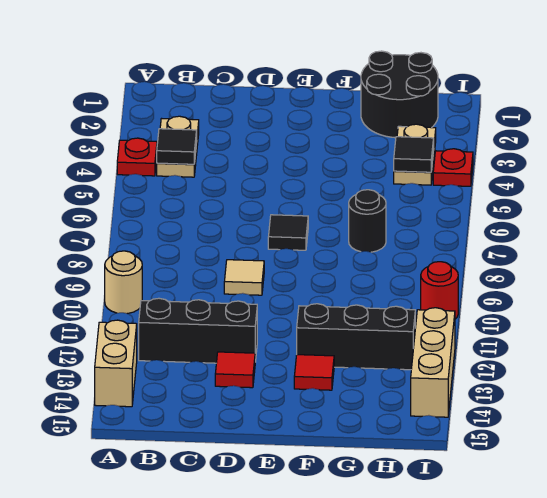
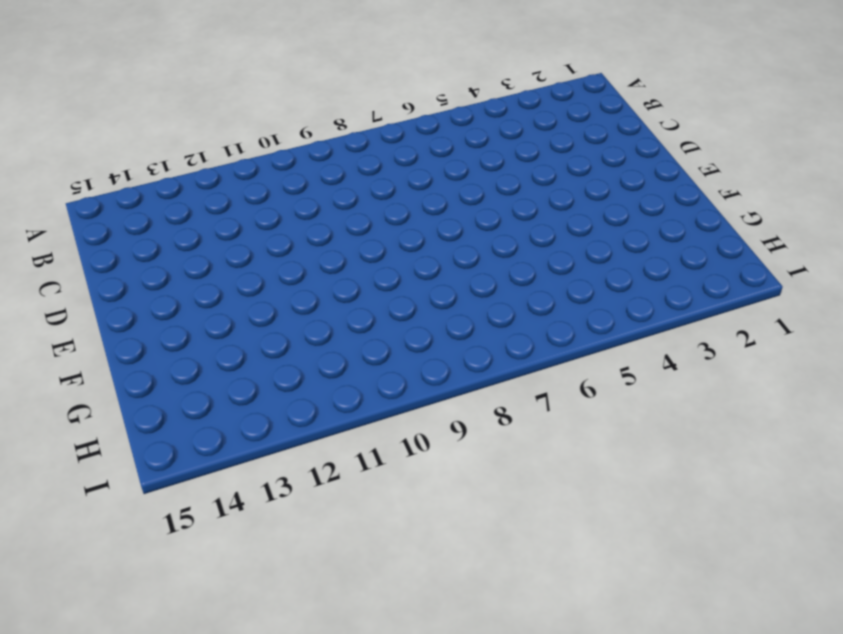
none -> red plate A4 level 1
none -> tan round brick A10 level 1
none -> tan brick A13:A14 level 1

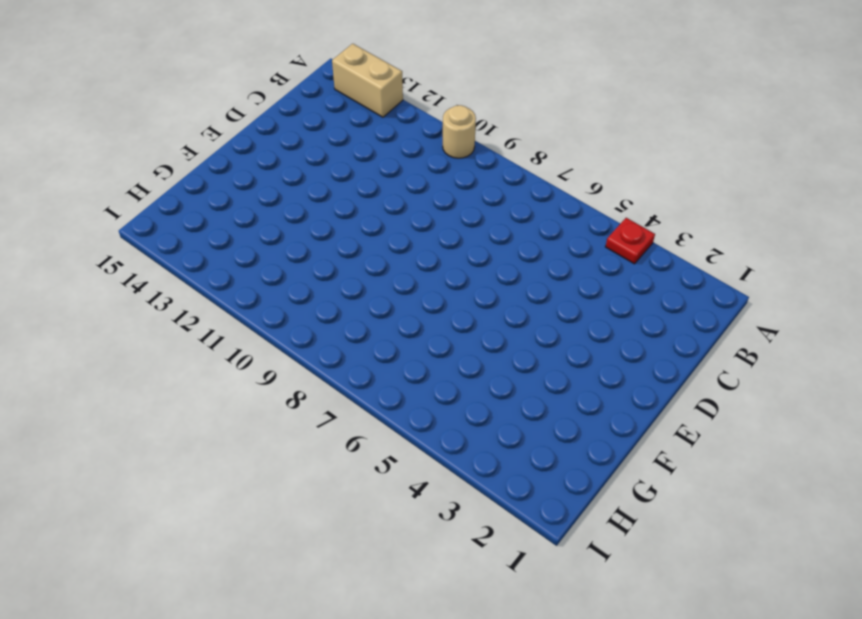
none -> tan plate B3:B4 level 1
none -> black brick B12:D12 level 1
none -> tan tile D9 level 1

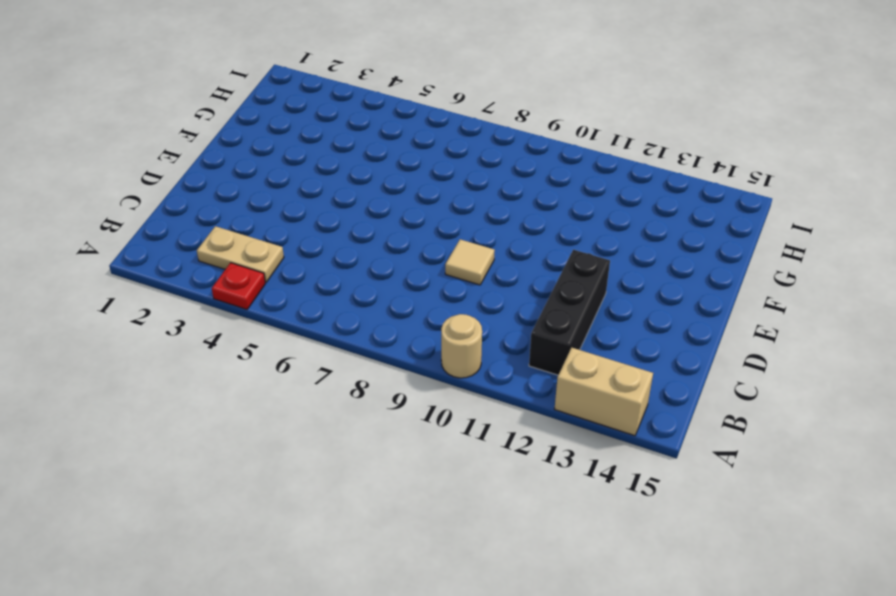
none -> red tile D13 level 1
none -> black tile E7 level 1
none -> black brick F12:H12 level 1

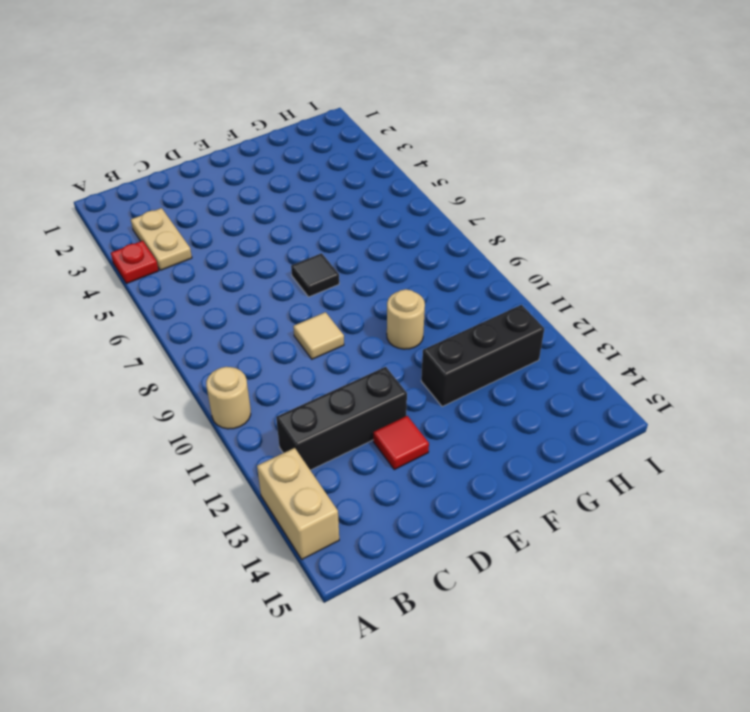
tan round brick F10 level 1 -> none
none -> red tile F13 level 1
none -> black round brick G1:H2 level 1
none -> black round brick G7 level 1

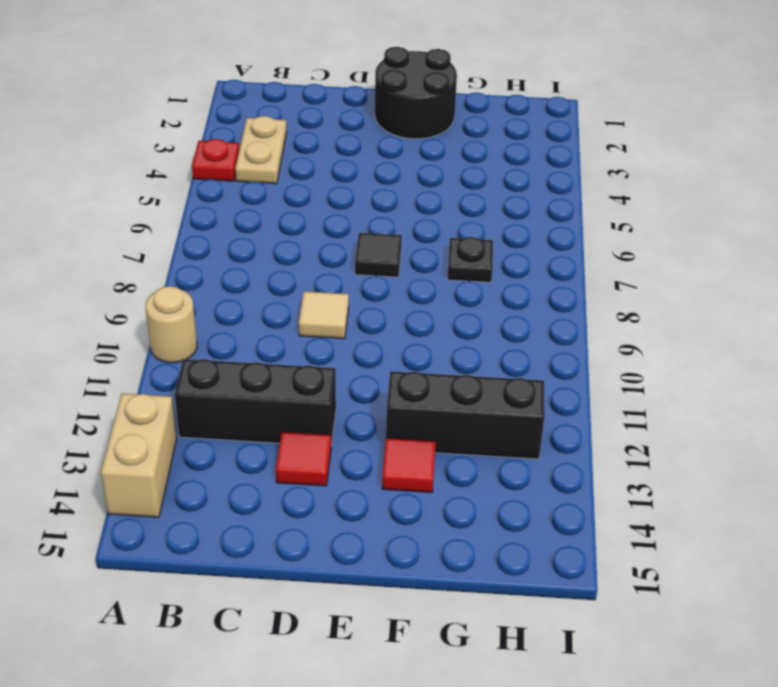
black round brick E1:F2 level 1 -> black round brick G1:H2 level 1
black plate G7 level 1 -> black round brick G7 level 1
none -> tan plate H3:H4 level 1
none -> red plate I4 level 1
none -> red round brick I10 level 1

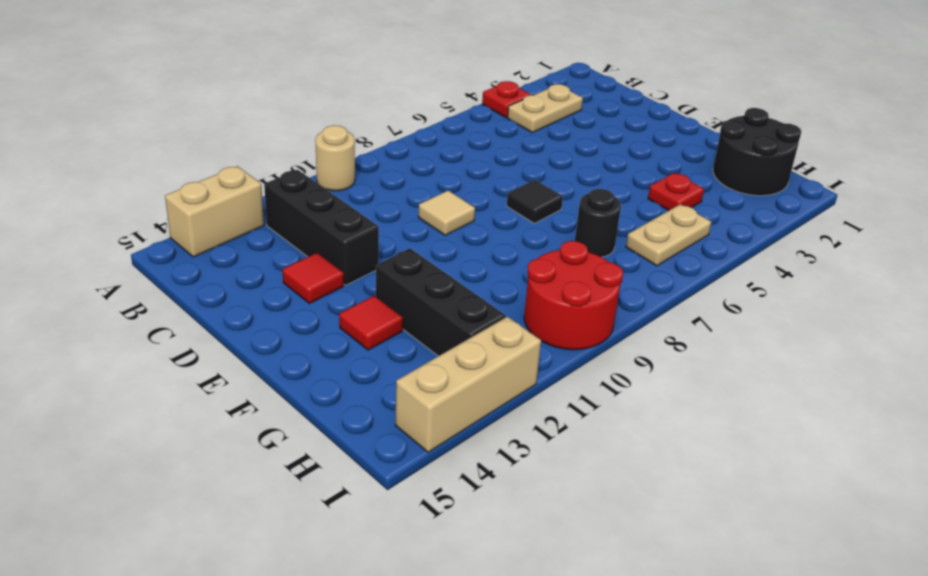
red plate G4 level 1 -> red plate I4 level 1
tan plate H5:H6 level 1 -> tan plate H3:H4 level 1
red round brick H9:I10 level 1 -> red round brick I10 level 1
none -> black tile B4 level 2
none -> black tile H4 level 2

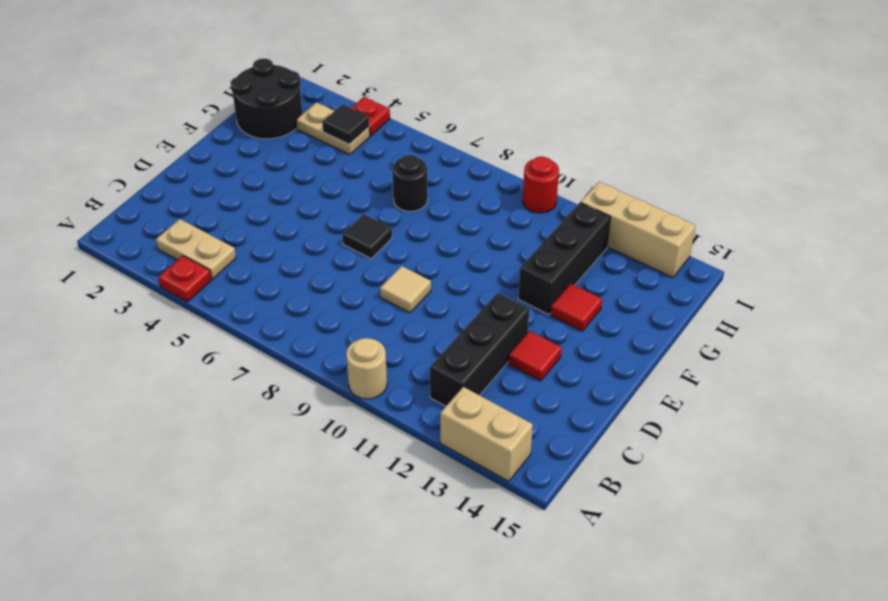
none -> black tile B4 level 2

